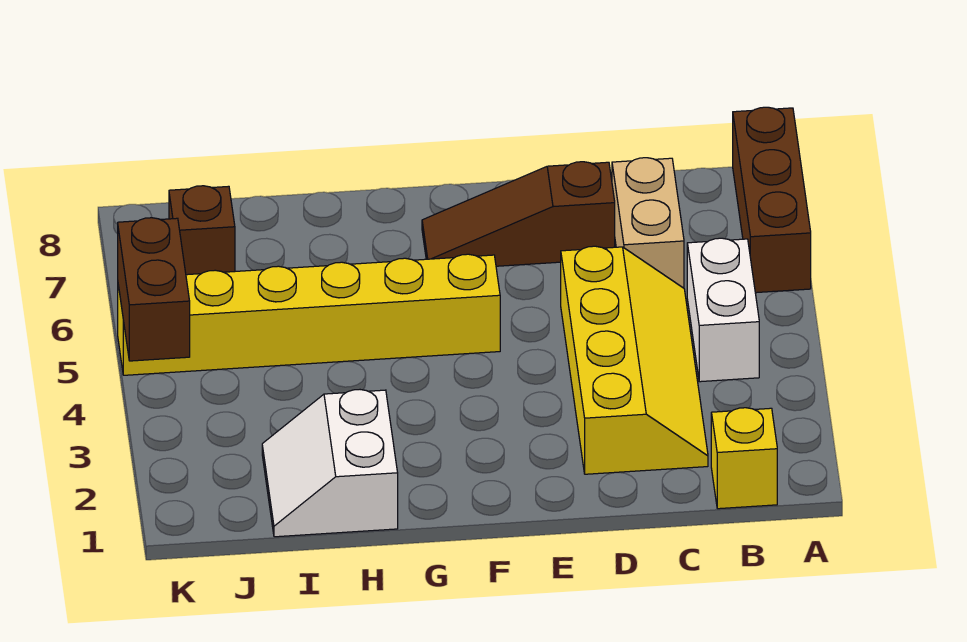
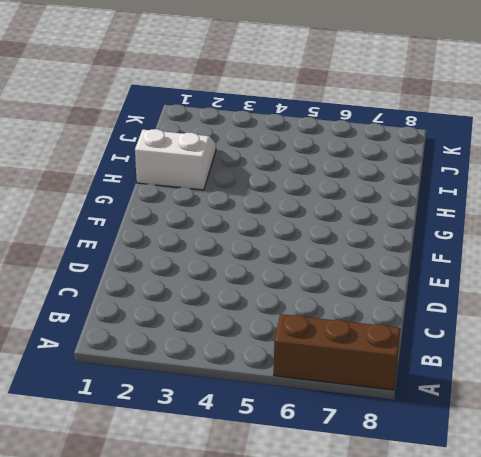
none -> yellow brick B1 level 1
none -> white brick B4:B5 level 1

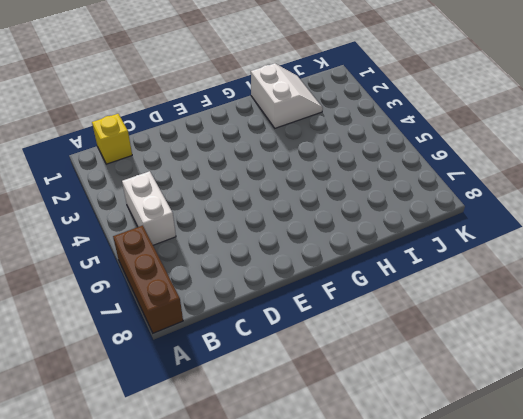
none -> yellow slope C2:D5 level 1 top D
none -> tan brick C6:C7 level 1

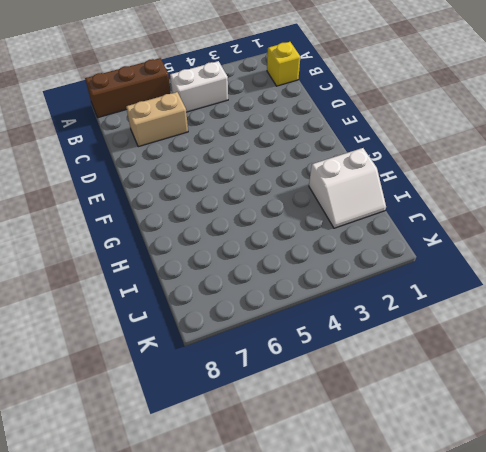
none -> yellow slope C2:D5 level 1 top D
none -> brown slope D7:F7 level 1 top D

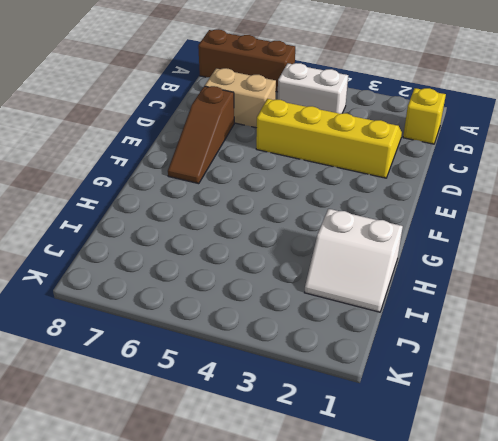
none -> yellow brick F5:K5 level 1
none -> brown brick J7 level 1

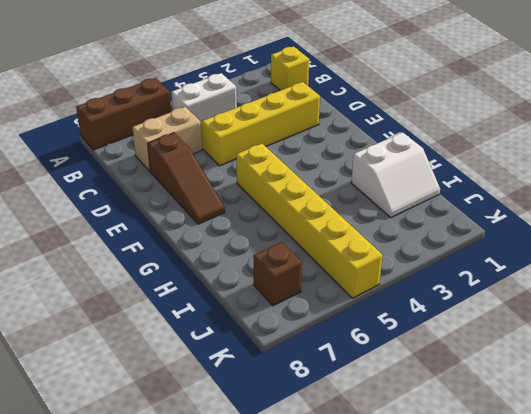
none -> brown brick K4:K5 level 2

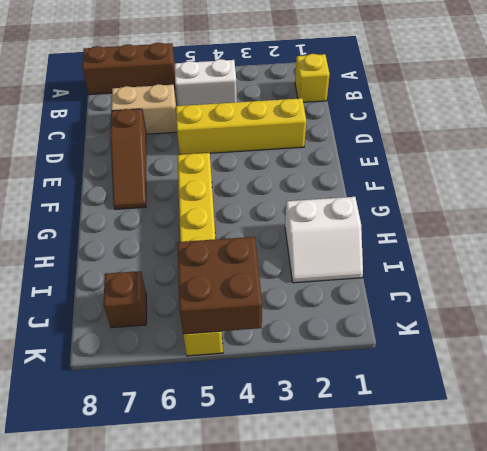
brown brick J4:K5 level 2 -> brown brick K4:K5 level 2

